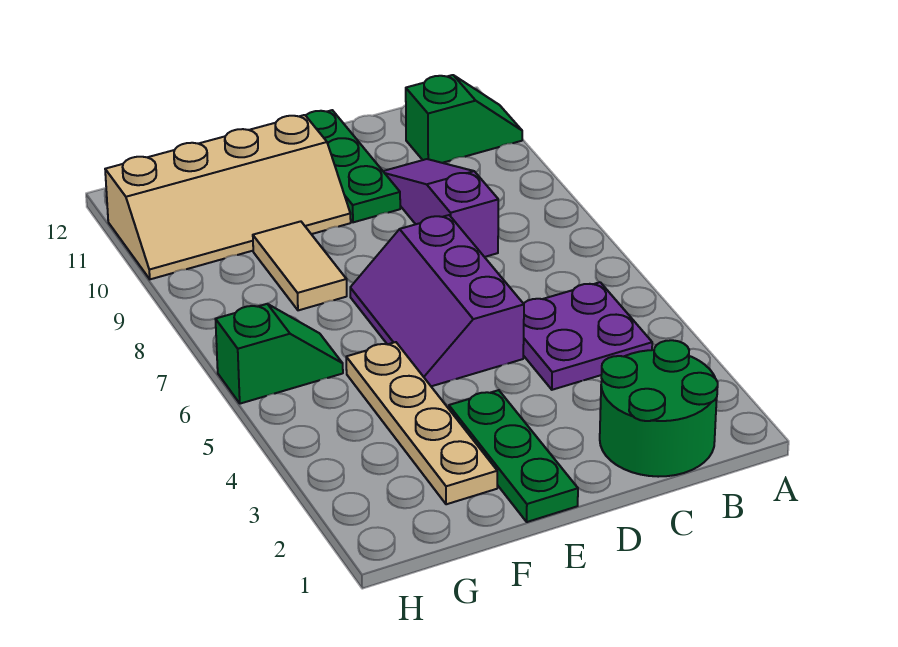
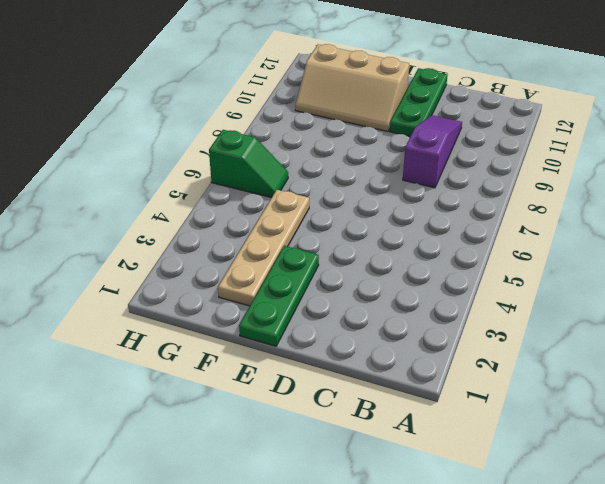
tan slope E10:G11 level 1 top 11 -> tan slope E10:H11 level 1 top 11
none -> green slope A11:B11 level 1 top B
none -> green round brick B1:C2 level 1

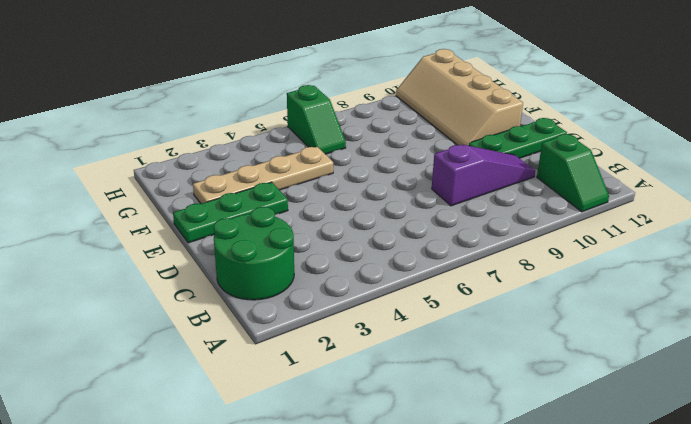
none -> purple plate B4:C5 level 1
none -> purple slope D5:E7 level 1 top D

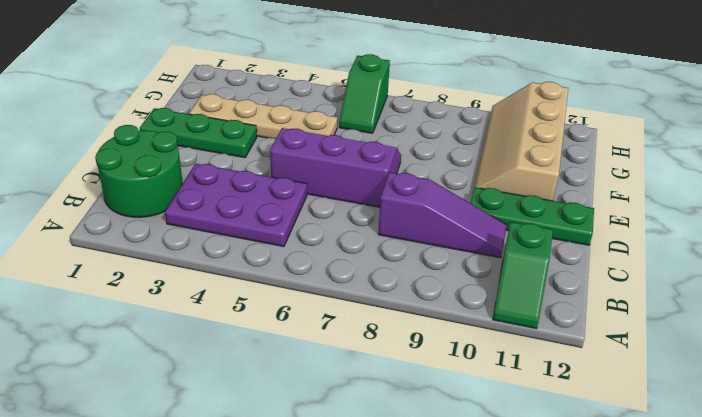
purple plate B3:C5 level 1 -> purple plate B4:C5 level 1
none -> tan tile F8:F9 level 1

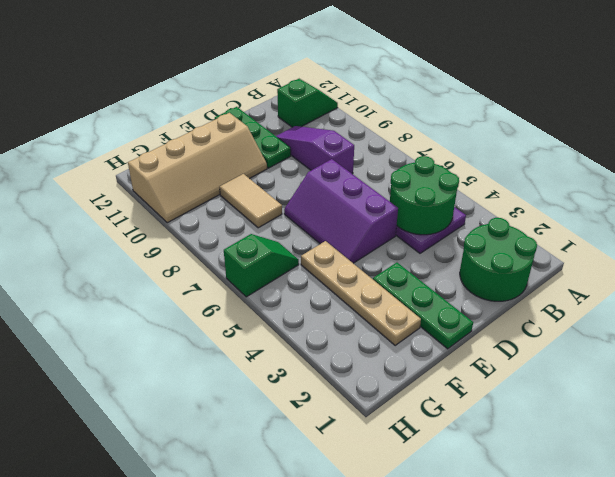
green round brick B4:C5 level 2 -> none

